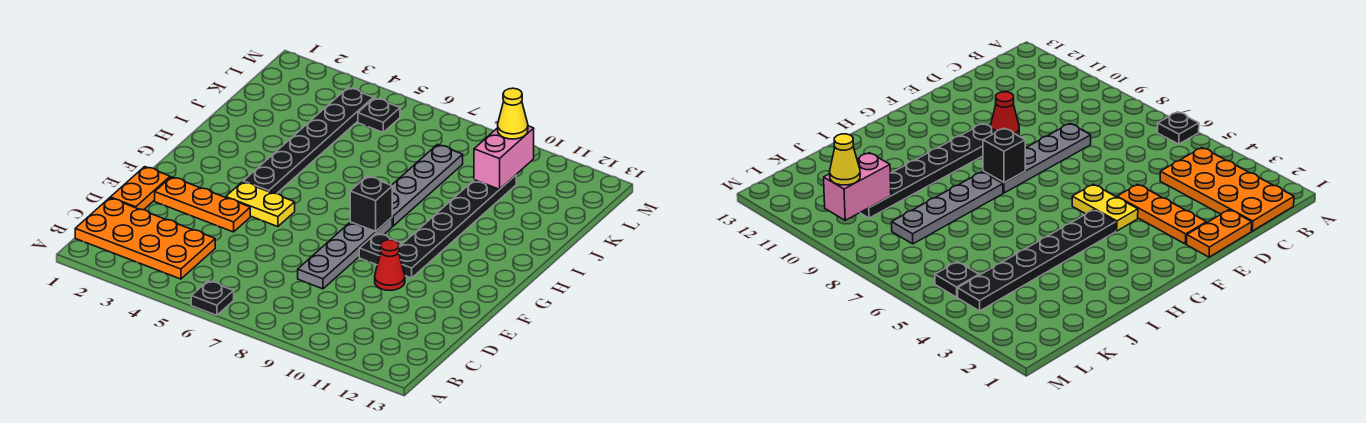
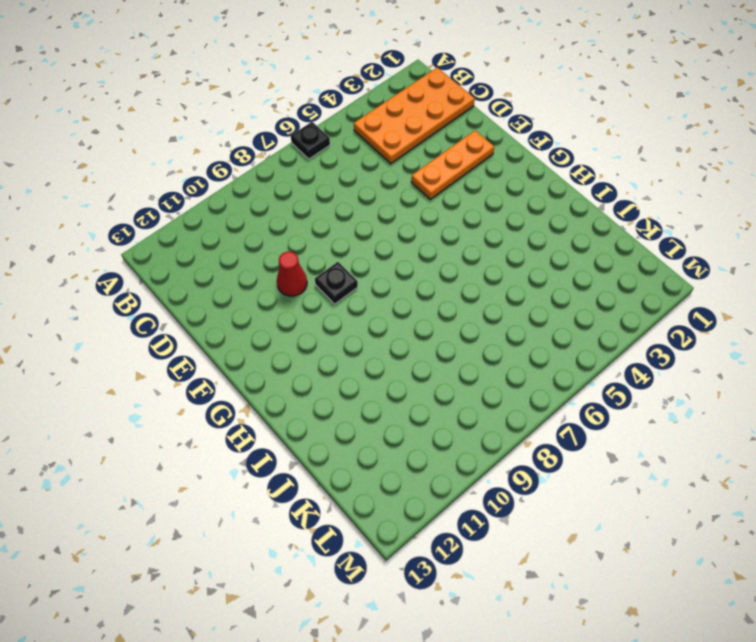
none -> orange plate D1:E1 level 1
none -> grey plate D8:G8 level 1
none -> yellow plate F4:F5 level 1

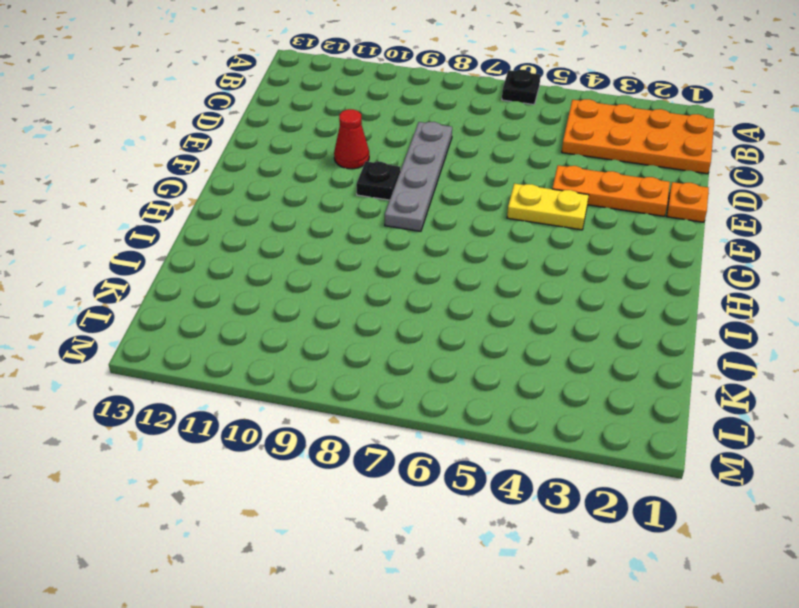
orange plate E1 level 1 -> orange plate D1:E1 level 1
none -> black plate F10:K10 level 1
none -> black plate G4:L4 level 1
none -> grey plate H8:K8 level 1

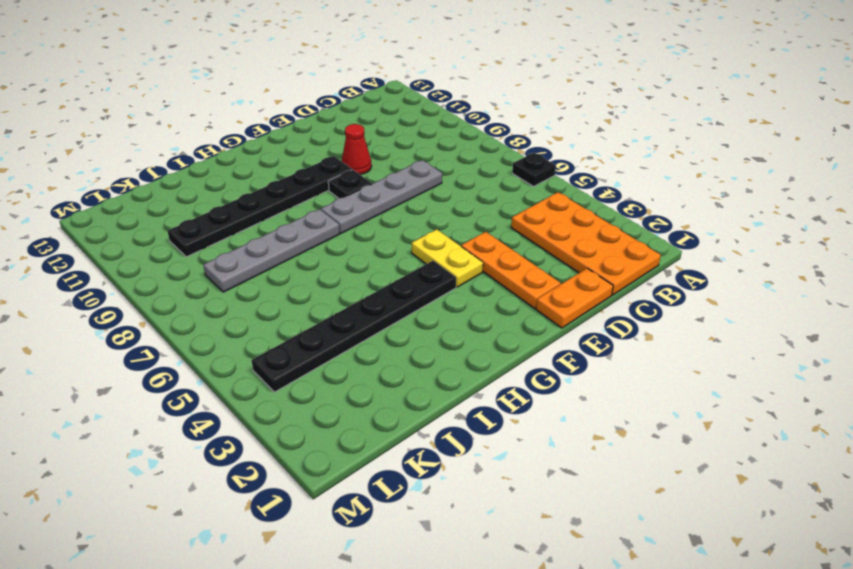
none -> black plate L5 level 1
none -> black brick G8 level 2
none -> pink brick K10:L10 level 2

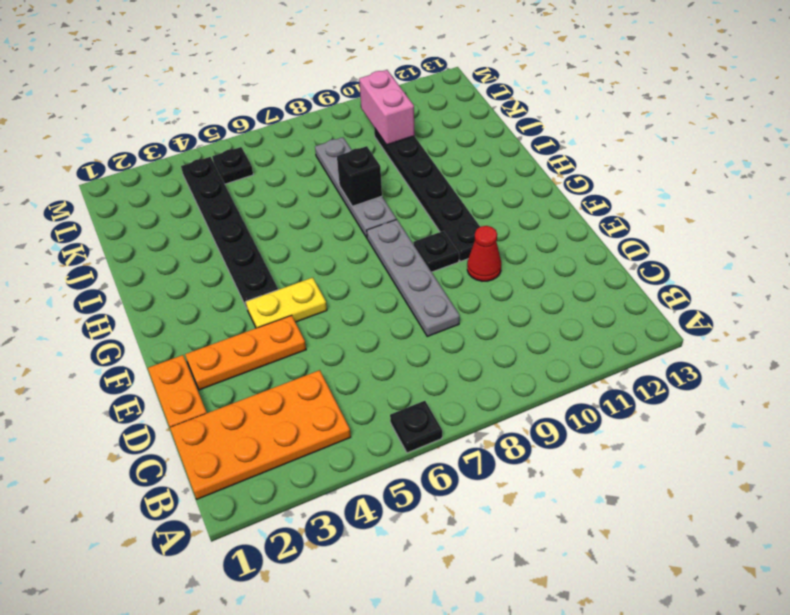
black brick I8 level 2 -> black brick G8 level 2
none -> yellow cone L10 level 3

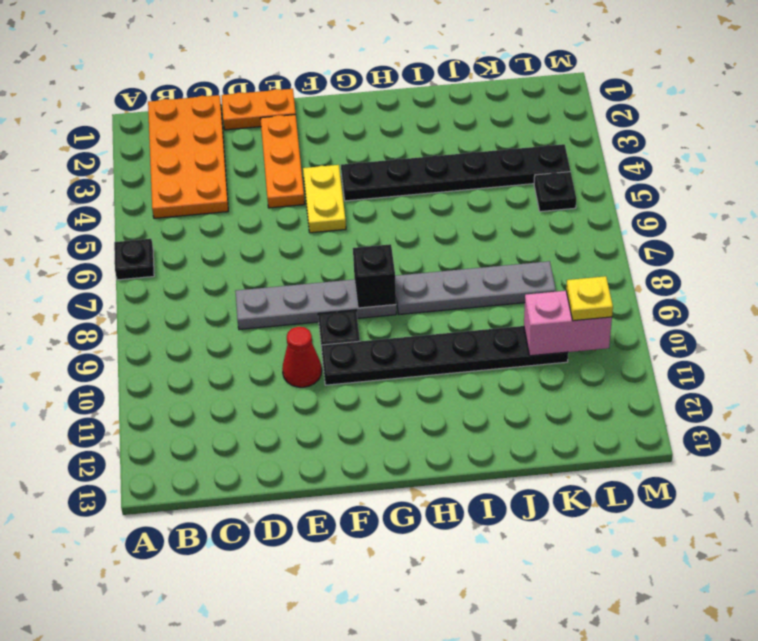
yellow plate L10 level 3 -> yellow cone L10 level 3

